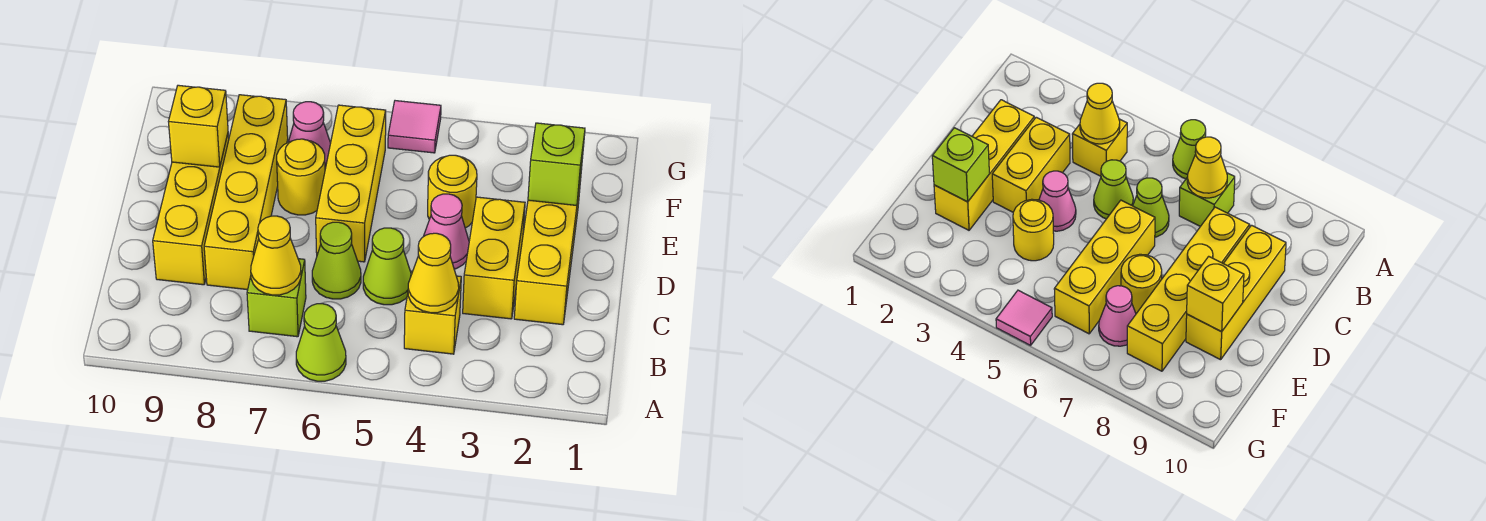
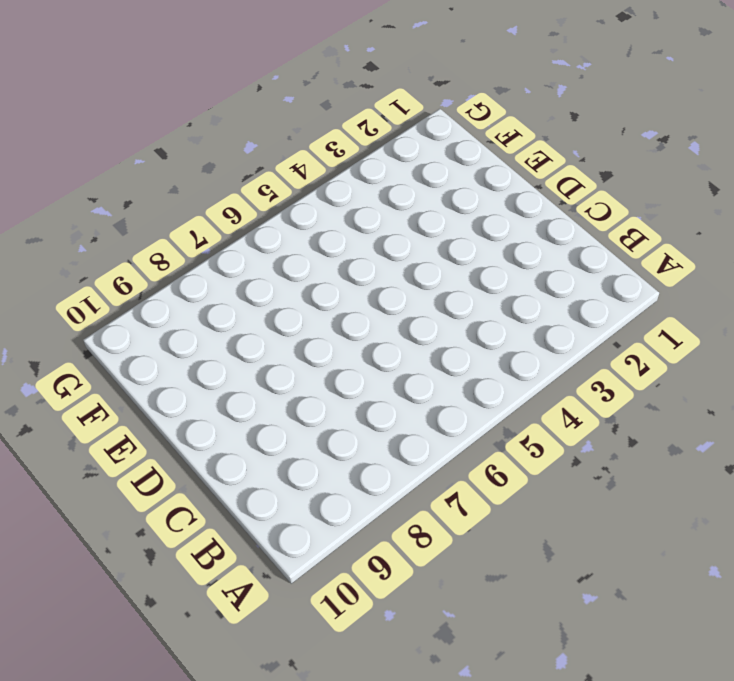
none -> lime cone A6 level 1
none -> yellow brick B4 level 1
none -> lime brick B7 level 1

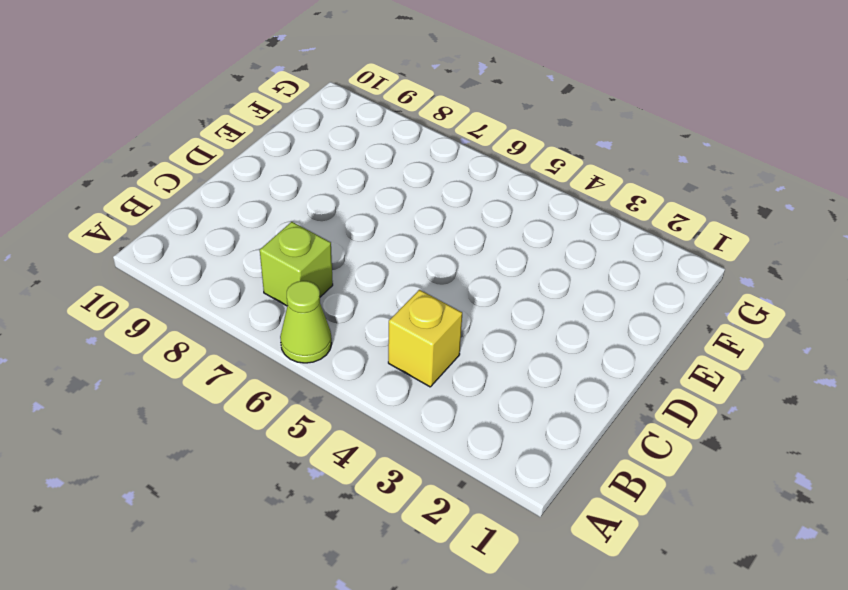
none -> yellow brick C2:E2 level 1
none -> yellow brick C3:D3 level 1
none -> lime cone C5 level 1

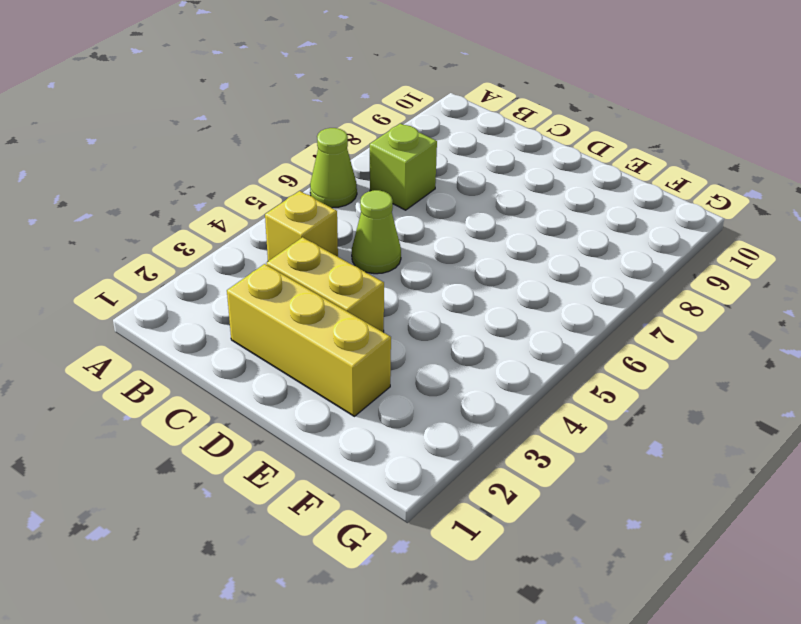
none -> lime cone C6 level 1
none -> yellow brick C8:F8 level 1
none -> yellow brick C9:E9 level 1

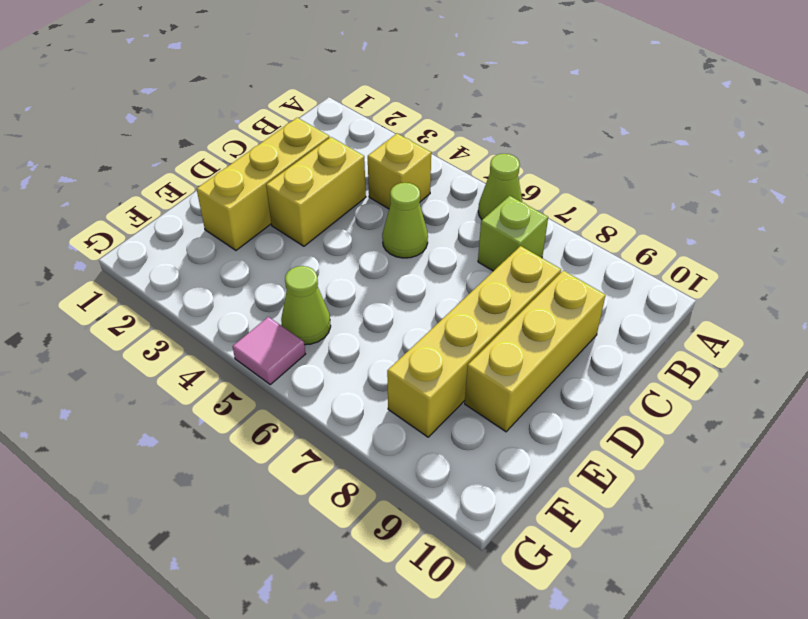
lime cone F5 level 1 -> lime cone C6 level 1
none -> pink cone D4 level 1
none -> yellow brick D6:F6 level 1
none -> yellow round brick E4 level 1

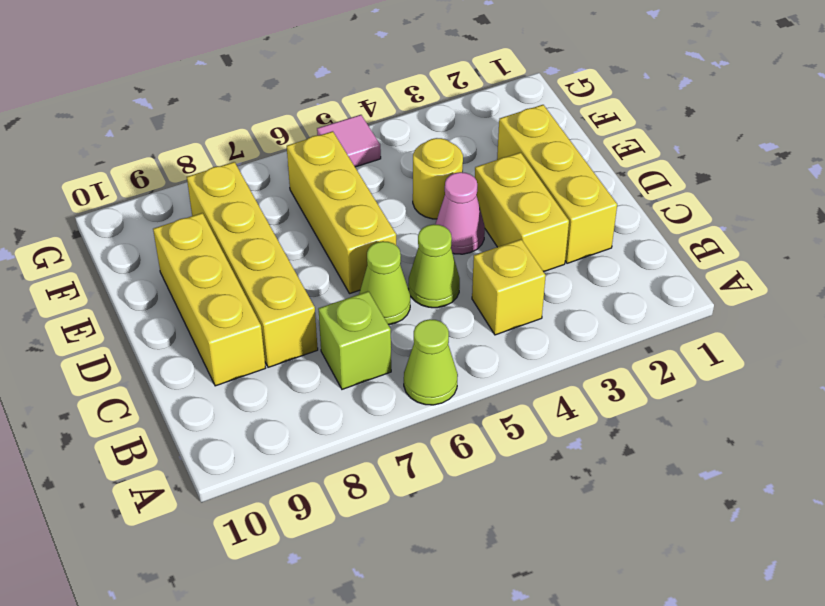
none -> yellow round brick E7 level 1
none -> pink cone F7 level 1
none -> yellow cone B4 level 2

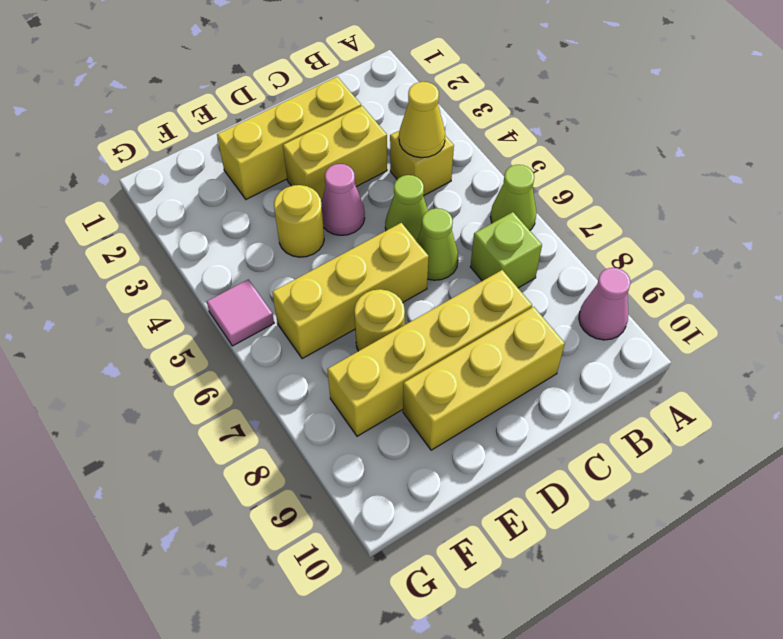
pink cone A9 level 1 -> pink cone F7 level 1
none -> yellow cone B7 level 2
none -> lime brick E2 level 2
none -> yellow brick E9 level 2

